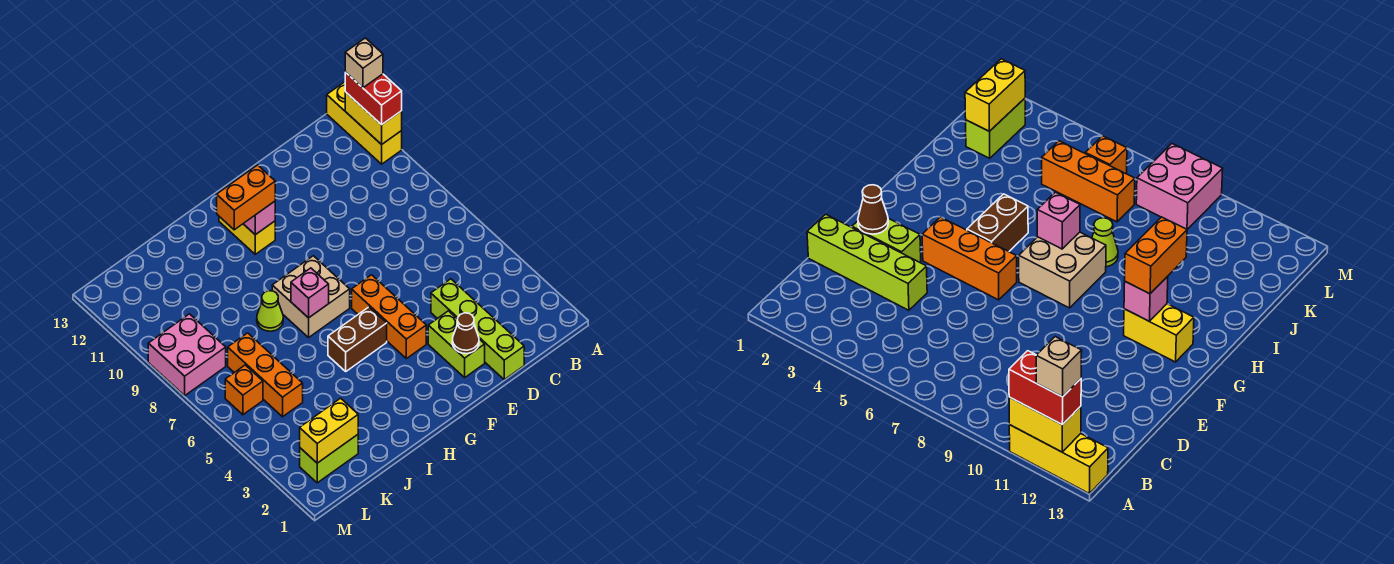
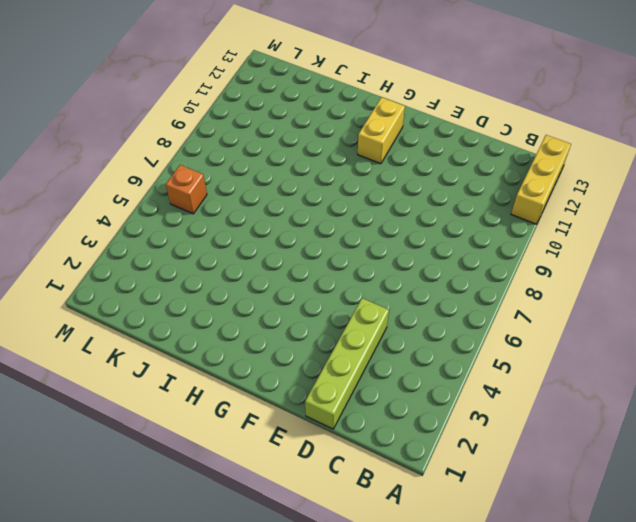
none -> lime brick E2:E3 level 1
none -> orange brick F4:F6 level 1
none -> brown brick G5:H5 level 1

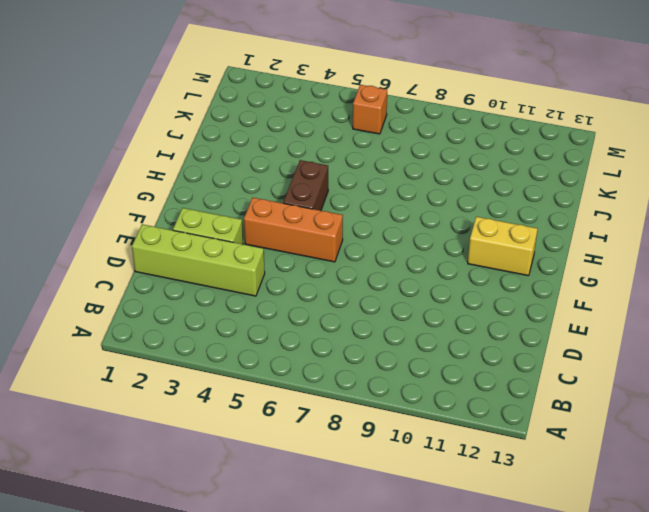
none -> yellow brick A11:A13 level 1
none -> tan brick G7:H8 level 1
none -> lime cone I8 level 1

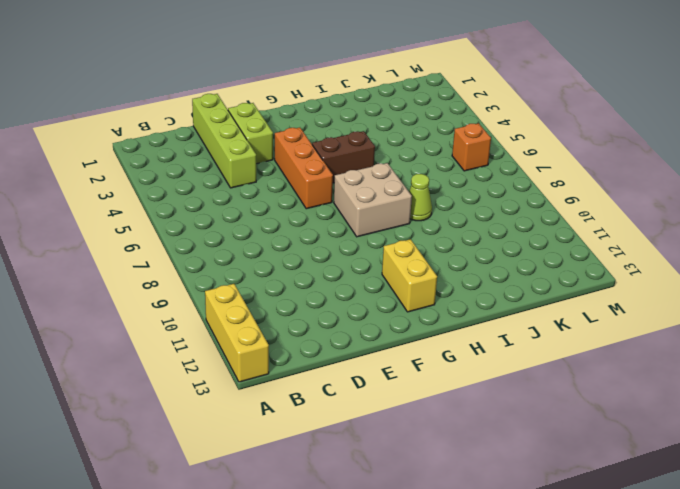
none -> lime brick K2:L2 level 1
none -> orange brick K5:K7 level 1
none -> pink brick L8:M9 level 1

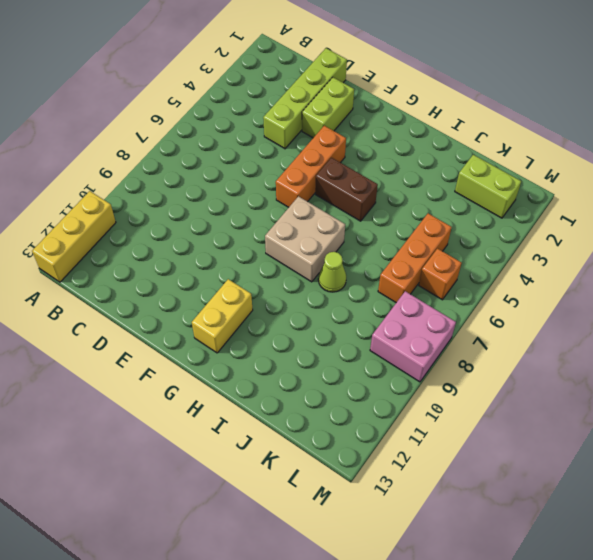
none -> yellow brick A11:A12 level 2
none -> brown cone E2 level 2
none -> pink brick G11 level 2

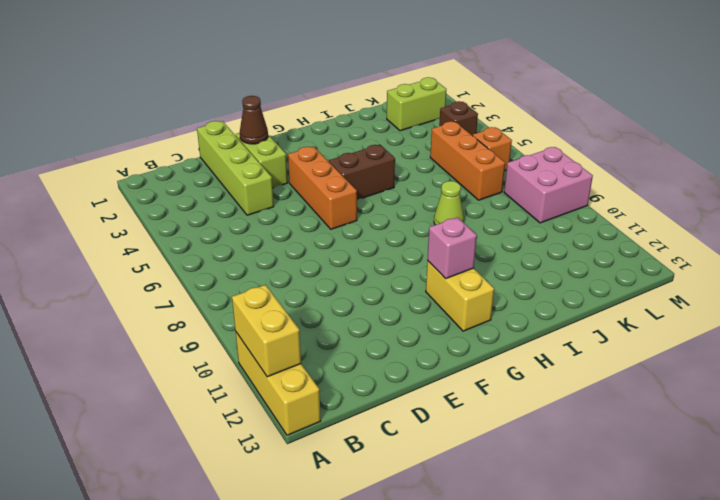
brown brick L4 level 1 -> none
none -> tan brick G7:H8 level 1
none -> pink brick H7 level 2
none -> yellow brick K2:L2 level 2

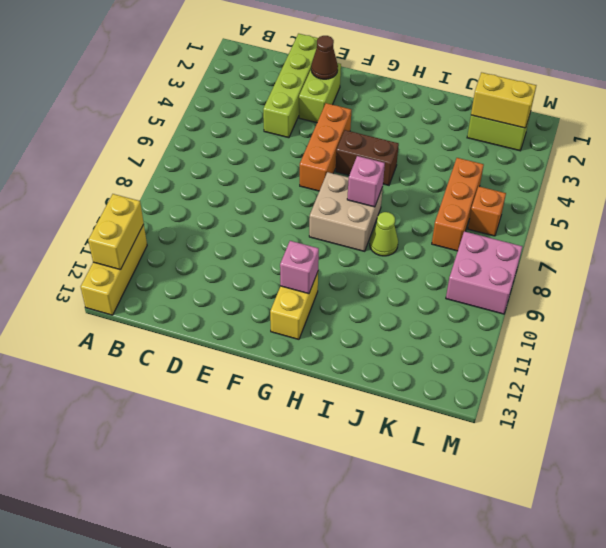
none -> red brick A11:A12 level 3
none -> orange brick G11:H11 level 3
none -> tan brick A12 level 4

